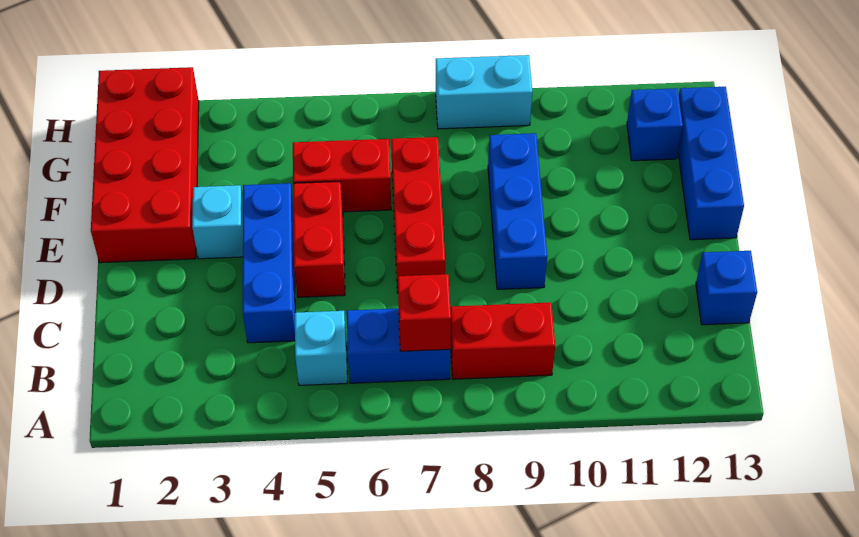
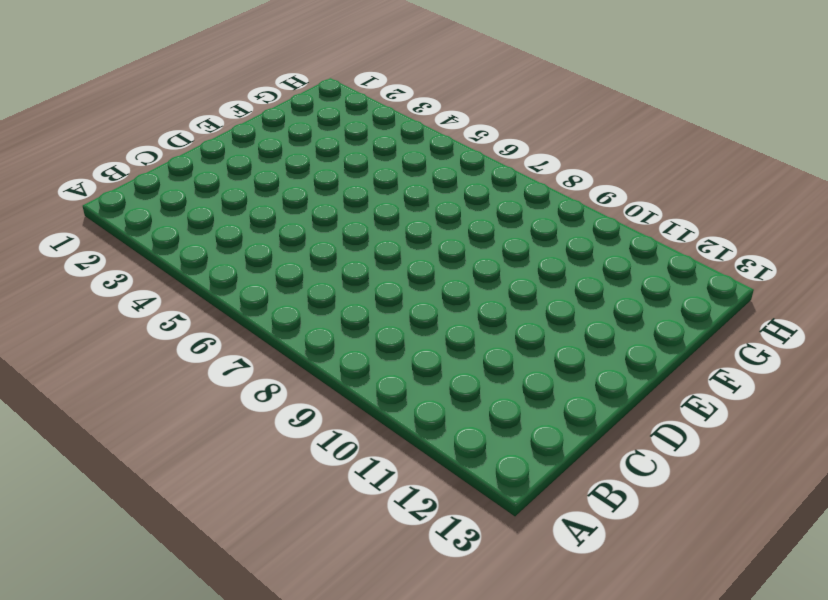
none -> cyan brick B5 level 1
none -> blue brick B6:B7 level 1
none -> red brick B8:B9 level 1

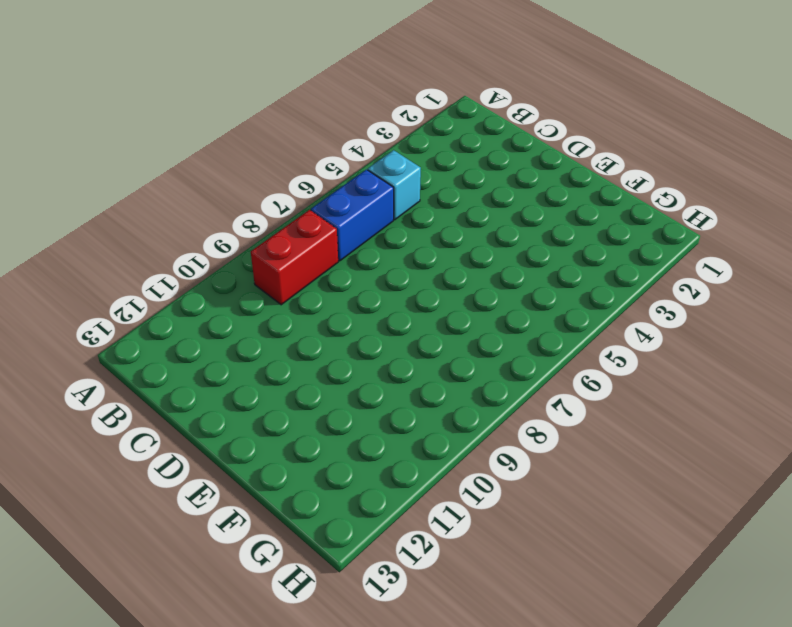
none -> blue brick C4:E4 level 1
none -> blue brick C13 level 1
none -> red brick D5:E5 level 1

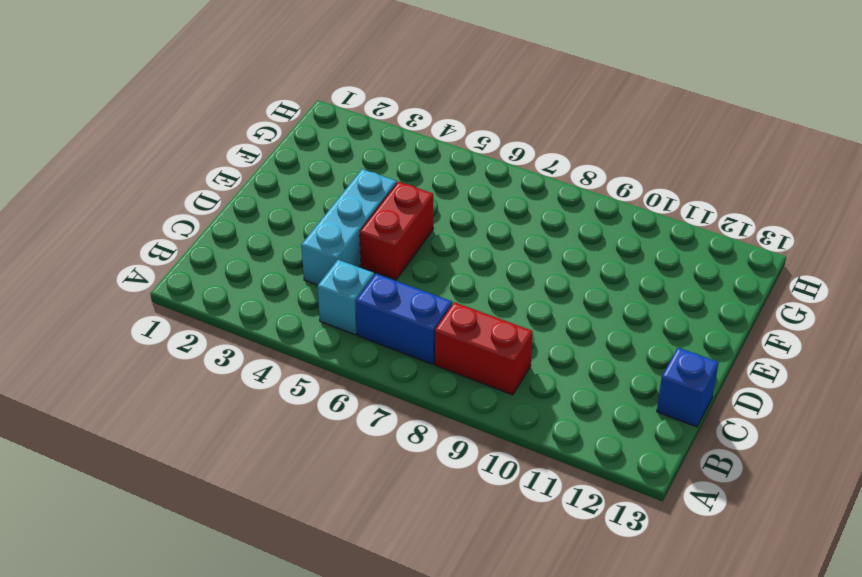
cyan brick C4:E4 level 1 -> blue brick C4:E4 level 1
none -> red brick D7:F7 level 1
none -> blue brick D9:F9 level 1
none -> red brick E1:H2 level 1

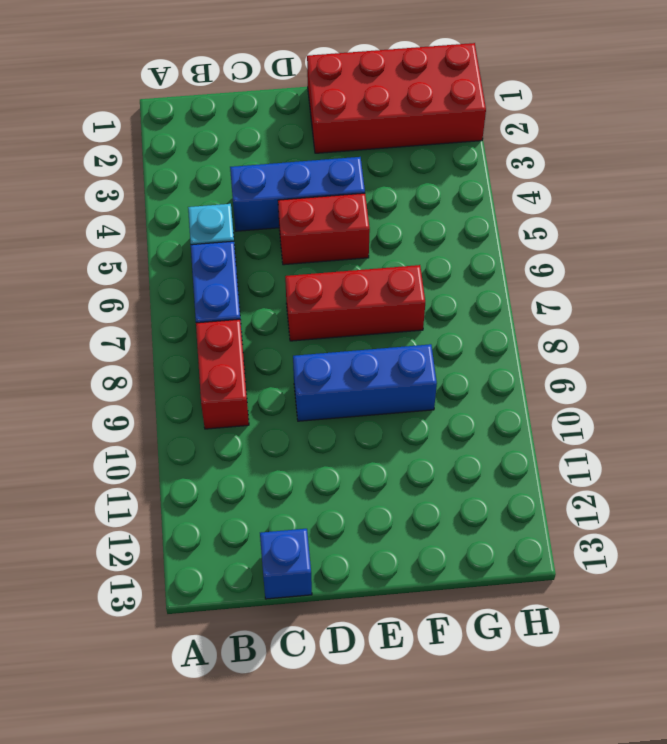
none -> cyan brick E3 level 1
none -> blue brick E13:G13 level 1
none -> red brick F5:F6 level 1

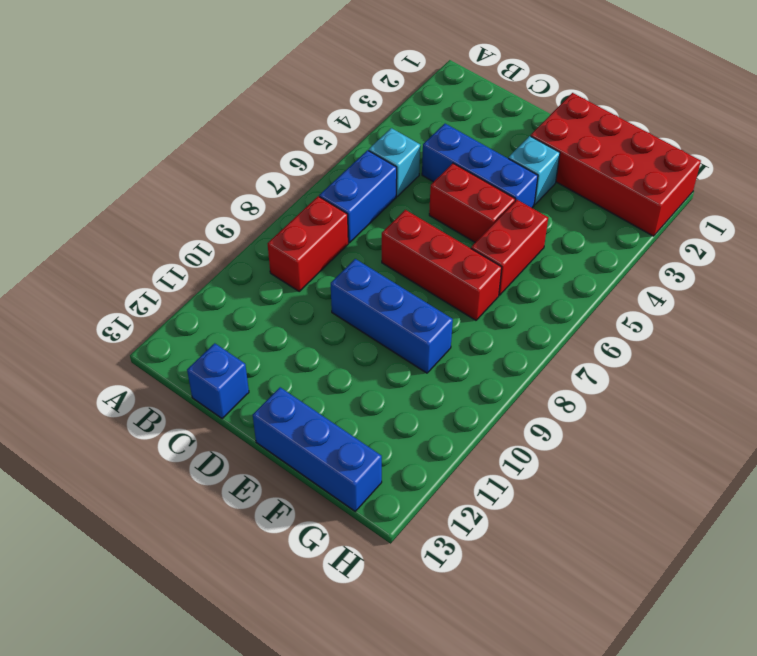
none -> blue brick G12 level 1
none -> cyan brick H8:H9 level 1
none -> red brick B7 level 2

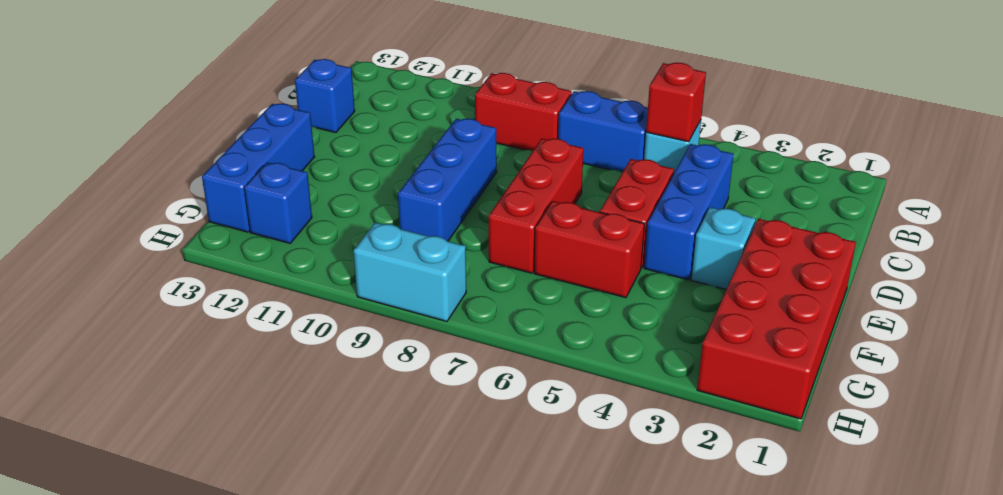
red brick B5 level 2 -> red brick B7 level 2

